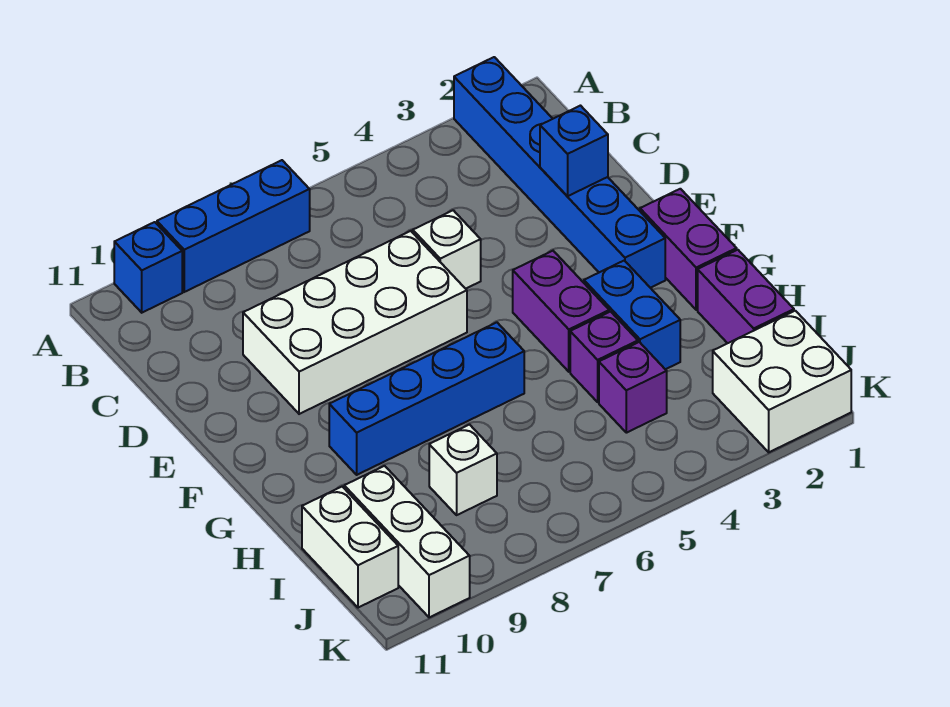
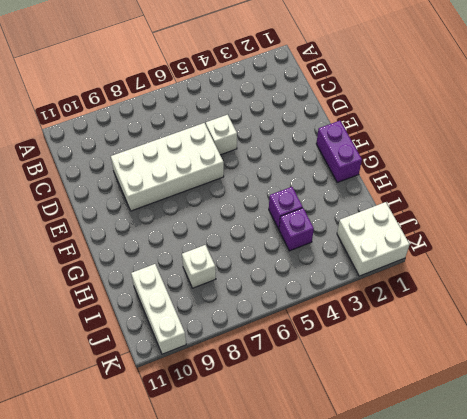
none -> blue brick A2:F2 level 1
none -> blue brick A7:A9 level 1
none -> blue brick A10 level 1

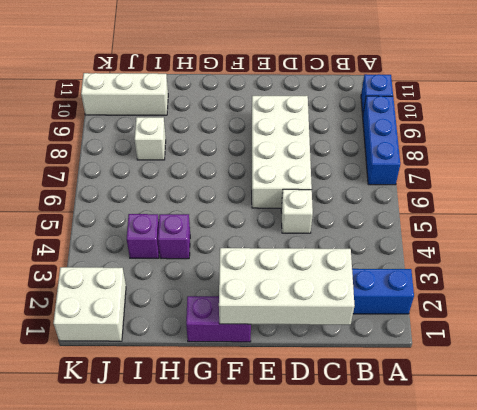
white brick C1:F2 level 2 -> blue brick D2 level 2
none -> purple brick F4:G4 level 1
none -> blue brick G3:H3 level 1
none -> blue brick G6:G9 level 1

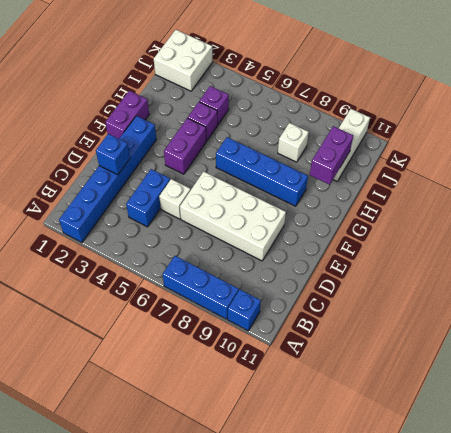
blue brick C4:D4 level 1 -> blue brick G3:H3 level 1
purple brick H10:I10 level 2 -> purple brick H1:I1 level 1
none -> white brick I11:J11 level 1

